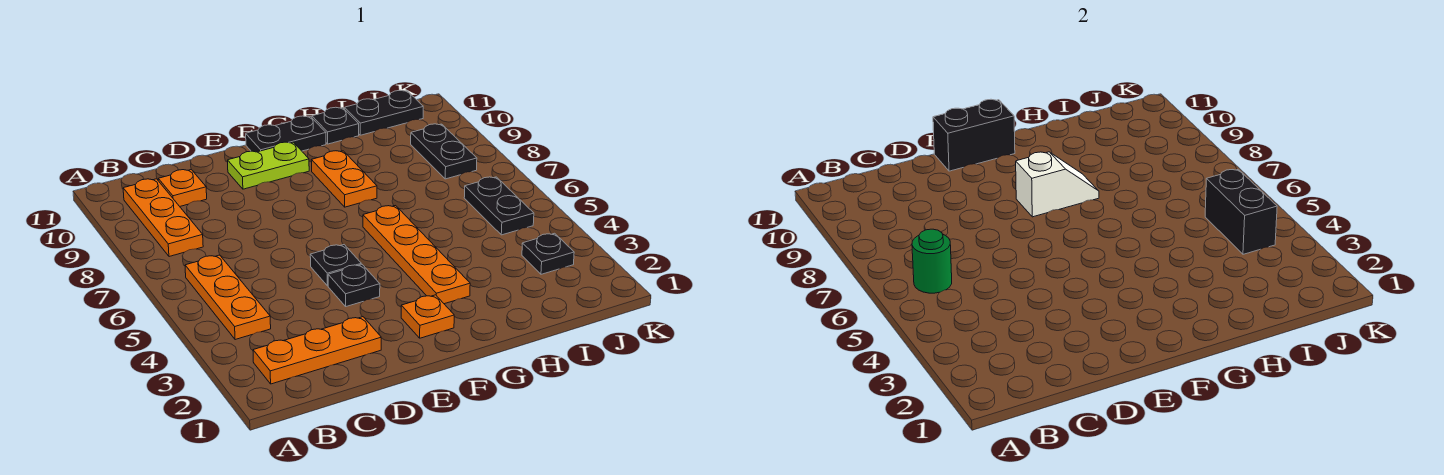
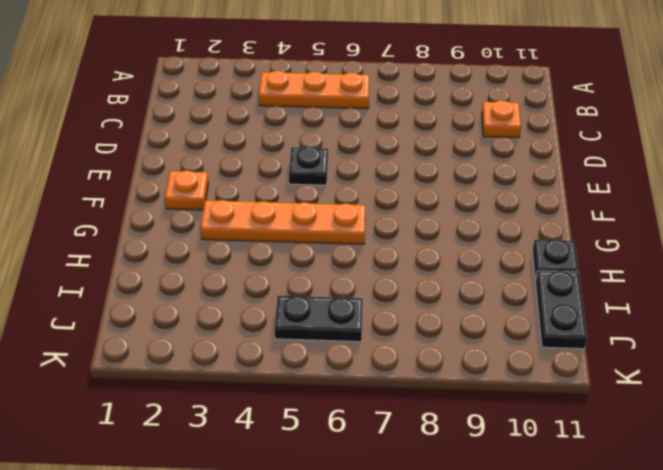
none -> orange plate B2:D2 level 1
none -> orange plate B8:B10 level 1
none -> black plate E4 level 1

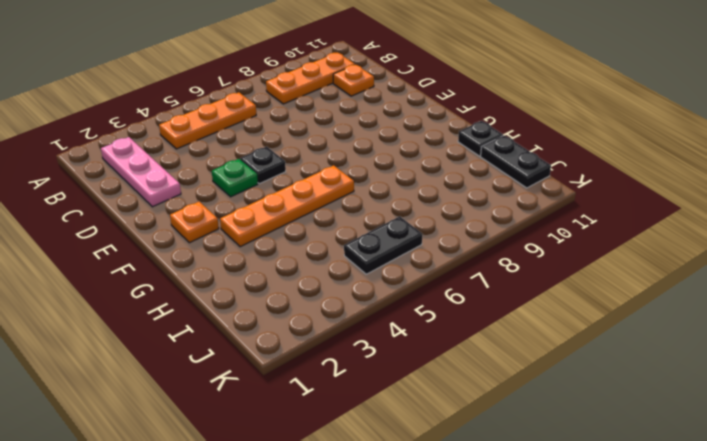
pink plate B2:D2 level 1 -> orange plate B2:D2 level 1
green plate E4 level 1 -> black plate E4 level 1
none -> lime plate E10:F10 level 1
none -> black plate F11:G11 level 1
none -> orange plate G8:G9 level 1

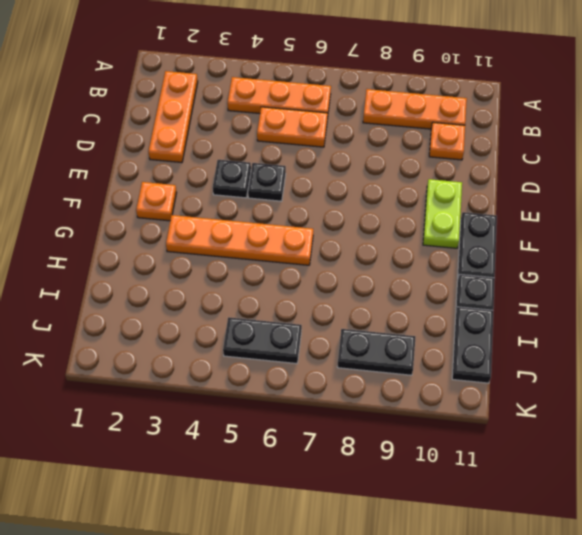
orange plate C5:C6 level 1 -> orange plate G8:G9 level 1
none -> black plate J3 level 1
none -> green round brick B6 level 2
none -> black brick E11:F11 level 2

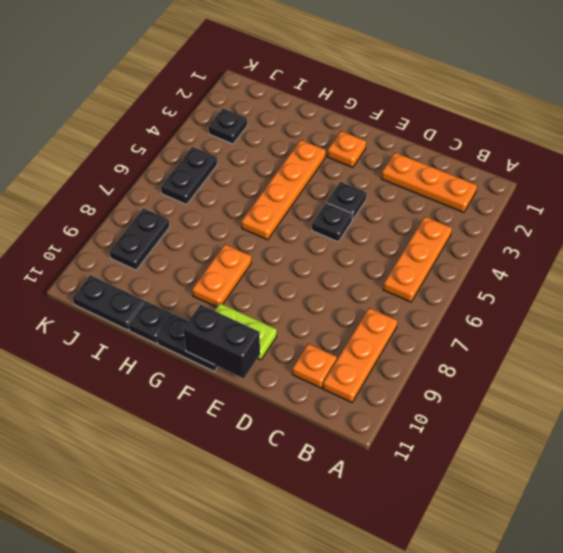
none -> green round brick B6 level 2
none -> white slope F8:G8 level 2 top F
none -> black brick J4:J5 level 2

